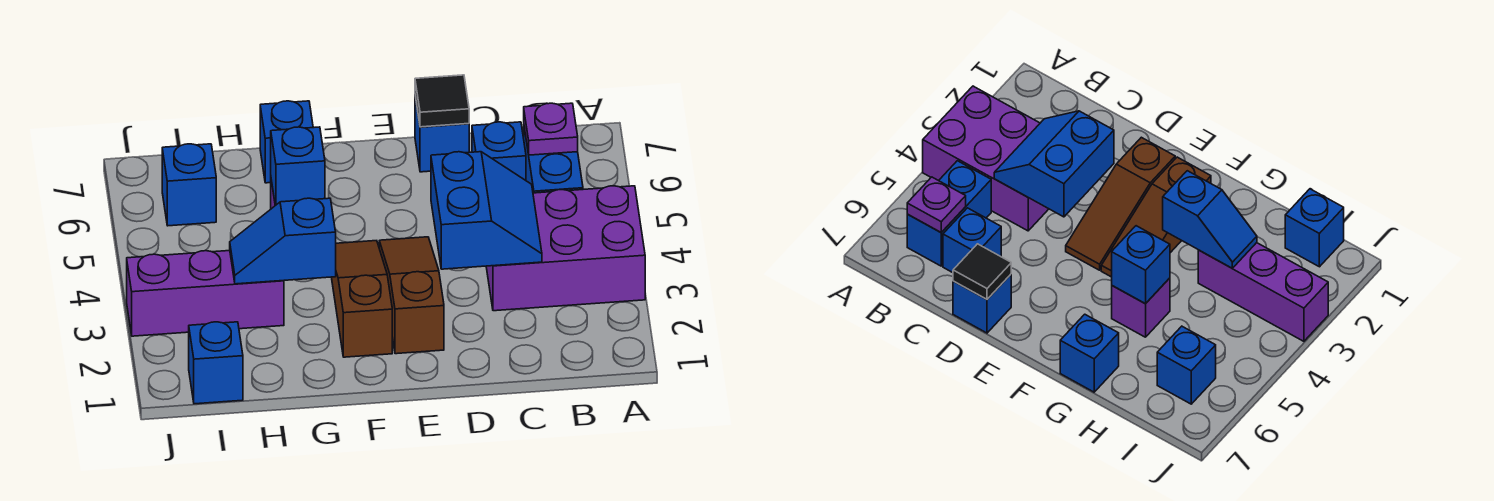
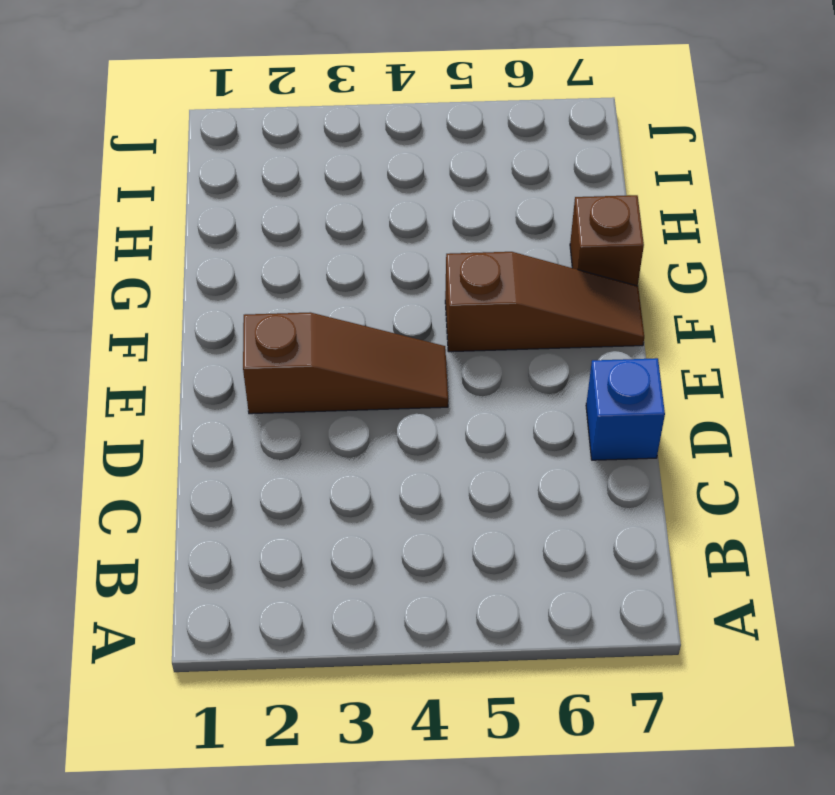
brown slope F5:F7 level 1 top 5 -> brown slope F2:F4 level 1 top 2
brown brick G7 level 1 -> blue brick G7 level 1
none -> purple brick A3:C4 level 1
none -> blue brick B5:B6 level 1
none -> blue brick C6 level 1

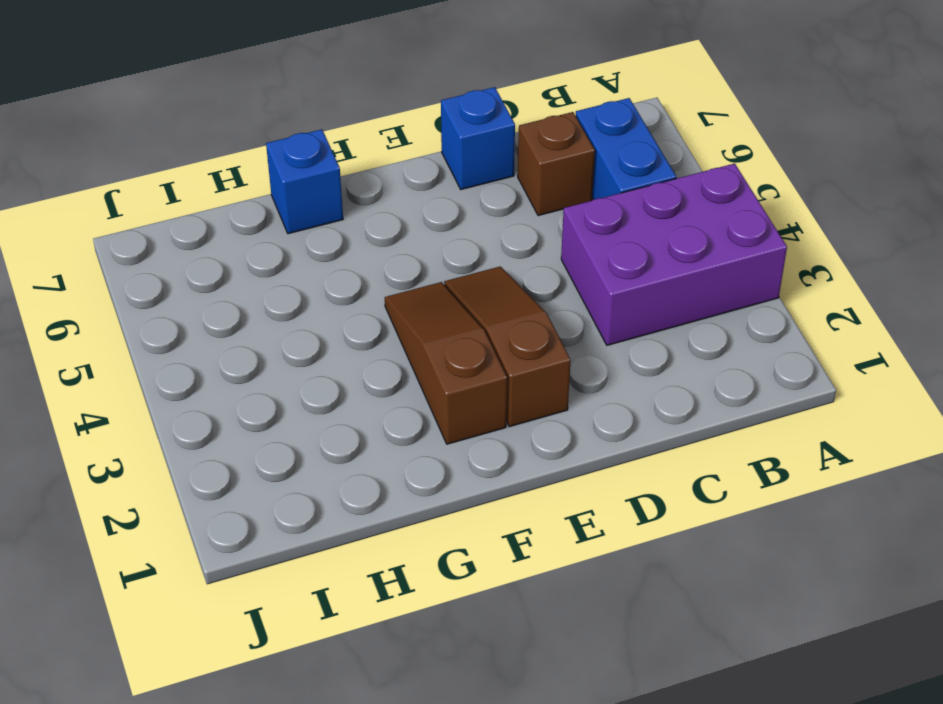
brown brick C6 level 1 -> blue brick C6 level 1
none -> purple brick G5 level 1
none -> purple brick H3:J3 level 1
none -> blue brick I1 level 1

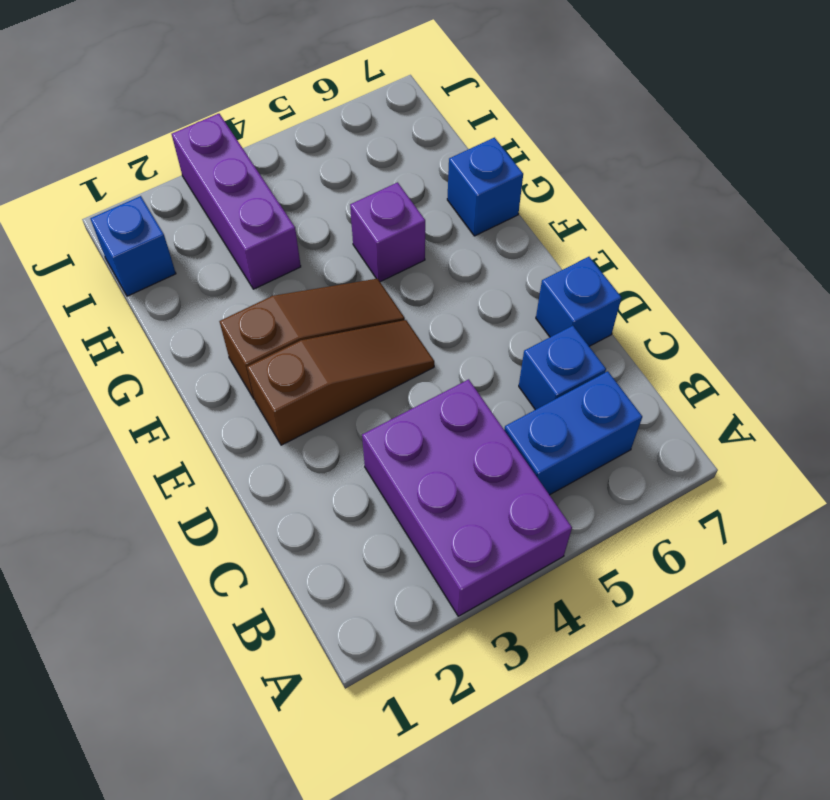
none -> blue brick I6 level 1
none -> purple plate B6 level 2
none -> blue slope C3:D4 level 2 top D

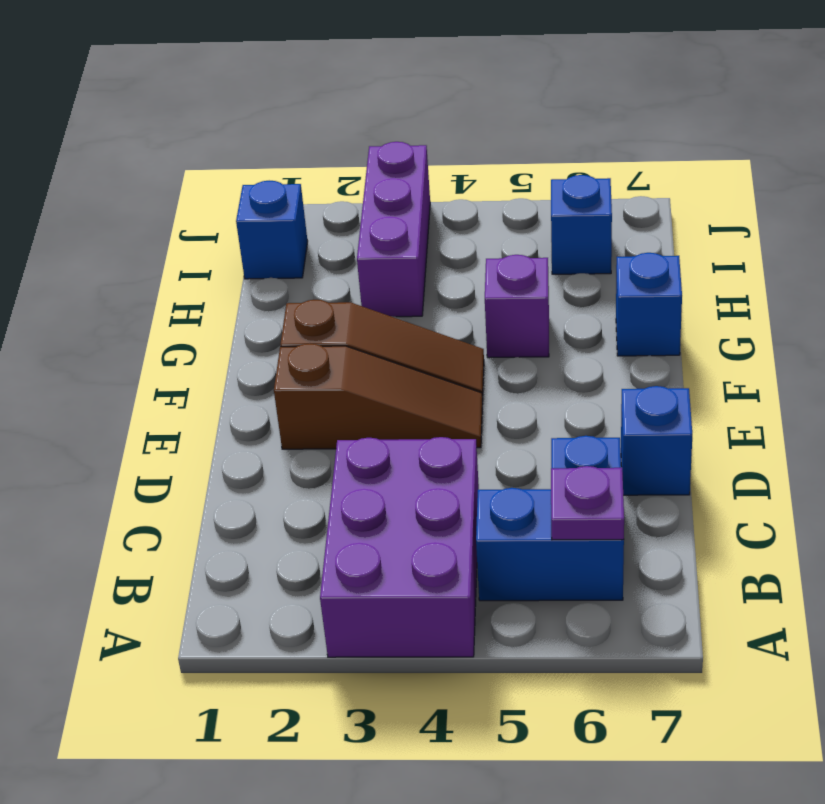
none -> blue slope C3:D4 level 2 top D
none -> black tile D7 level 2
none -> blue slope G3:H3 level 2 top G

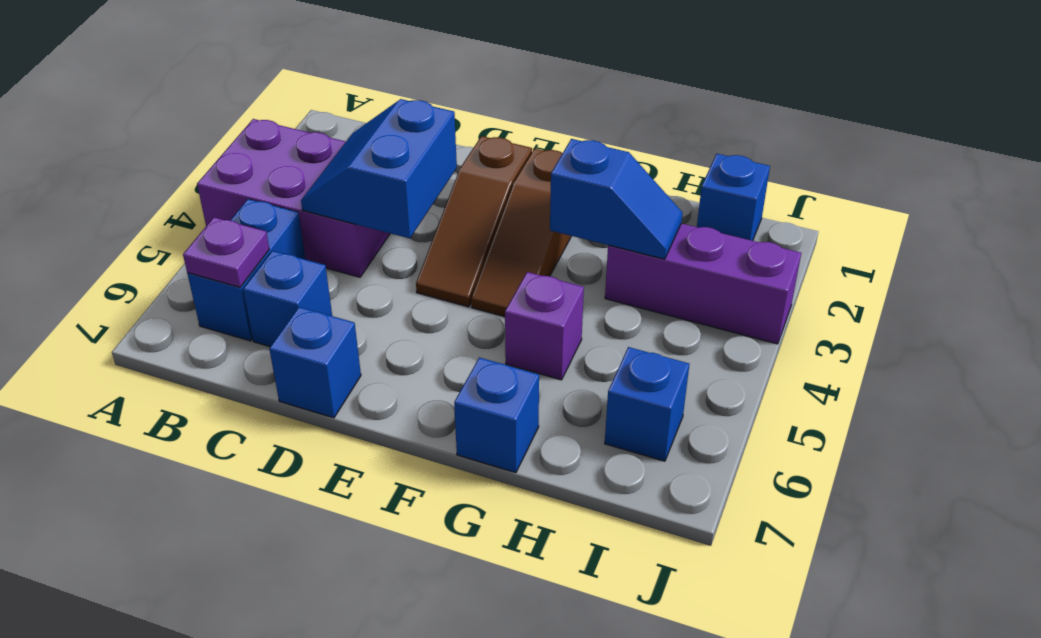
none -> black tile D7 level 2
none -> blue brick G5 level 2

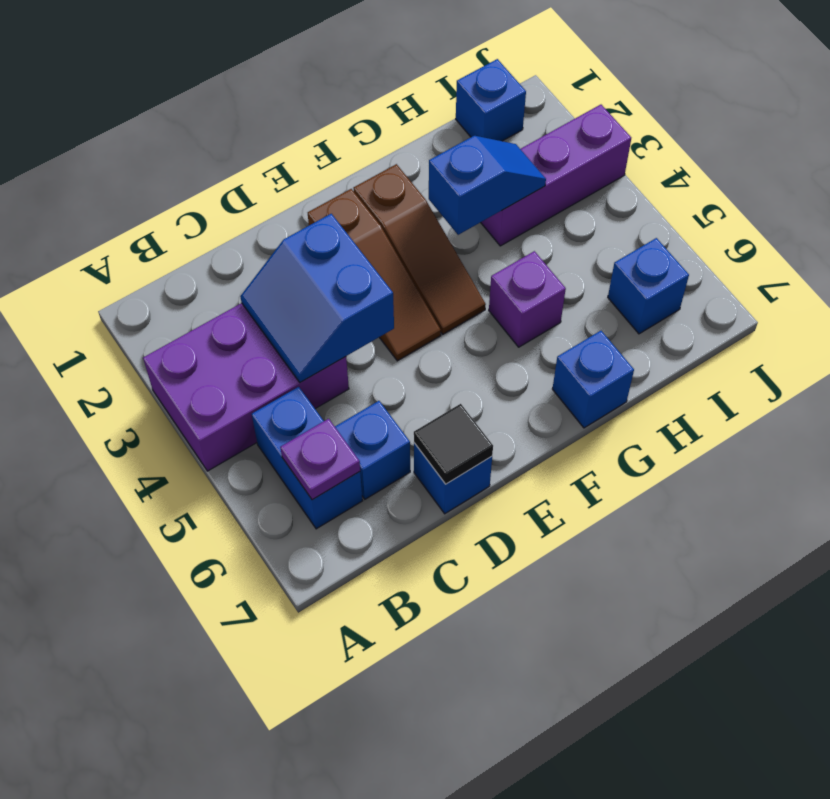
none -> blue brick G5 level 2

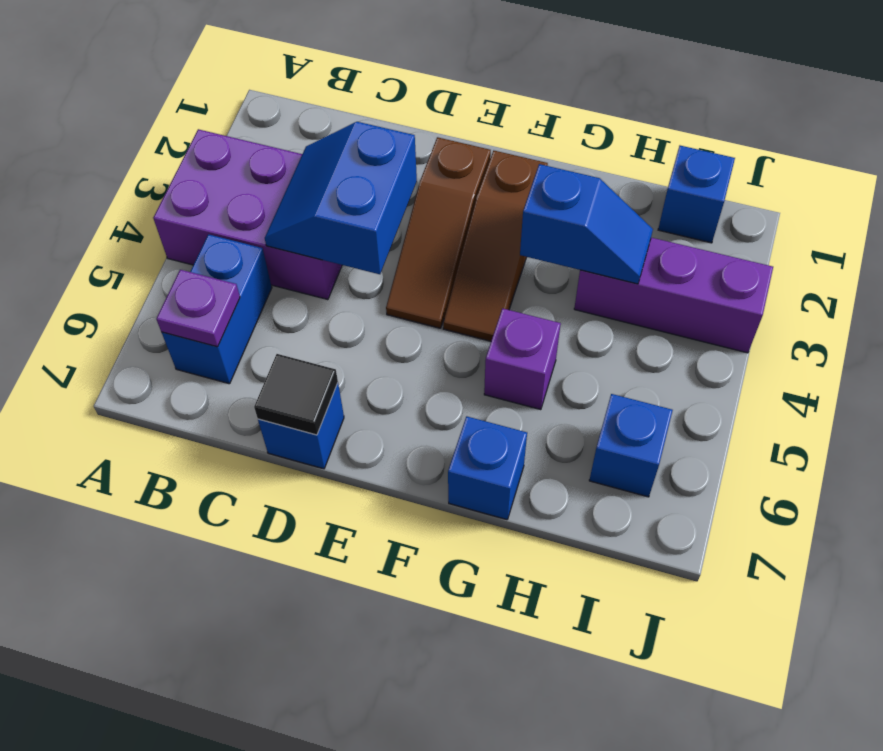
none -> blue brick C6 level 1
none -> blue brick G5 level 2

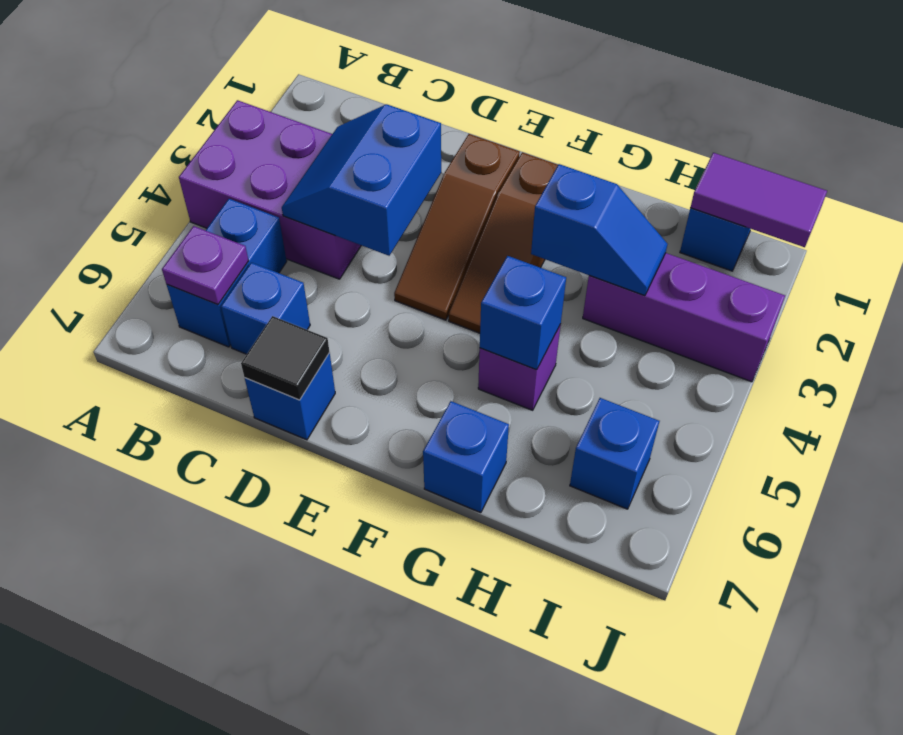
purple tile I1:J1 level 2 -> none

